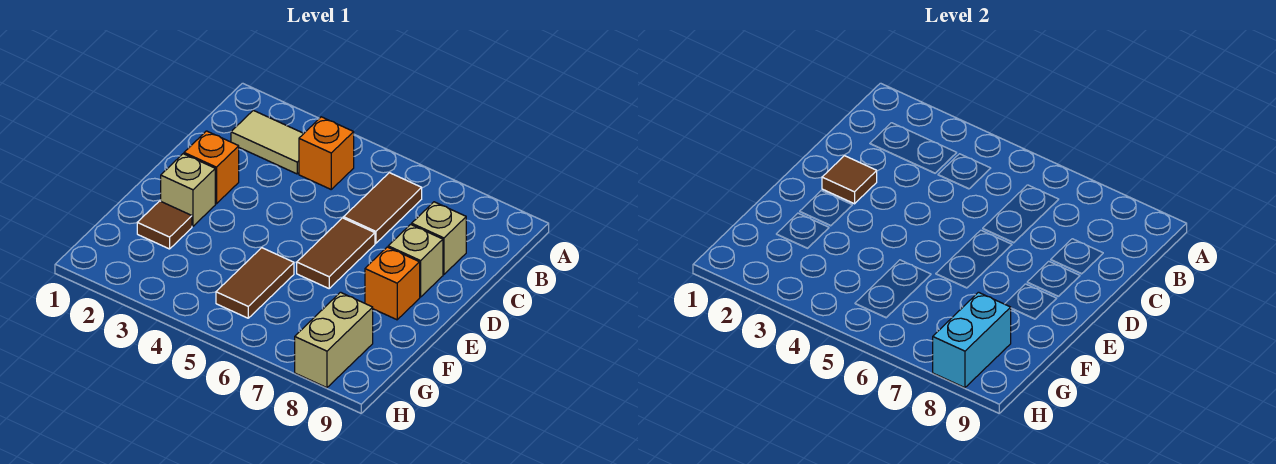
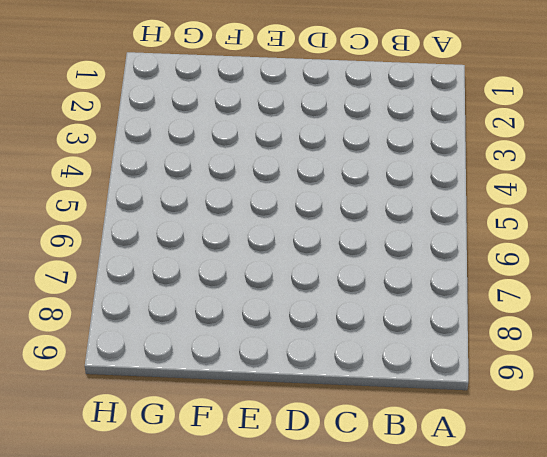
none -> tan tile B2:B3 level 1
none -> orange brick B4 level 1
none -> brown tile B6:C6 level 1

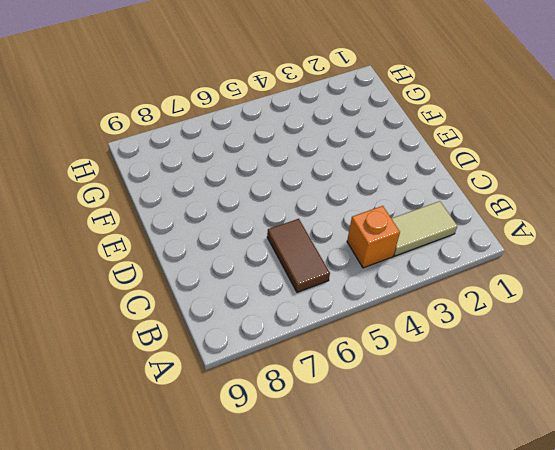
none -> tan brick C8 level 1
none -> orange brick D2 level 1
none -> brown tile D6:E6 level 1

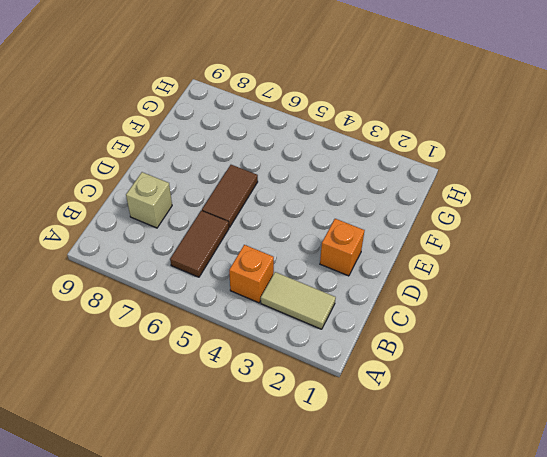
none -> tan brick D8 level 1
none -> tan brick E2 level 1
none -> orange brick E8 level 1

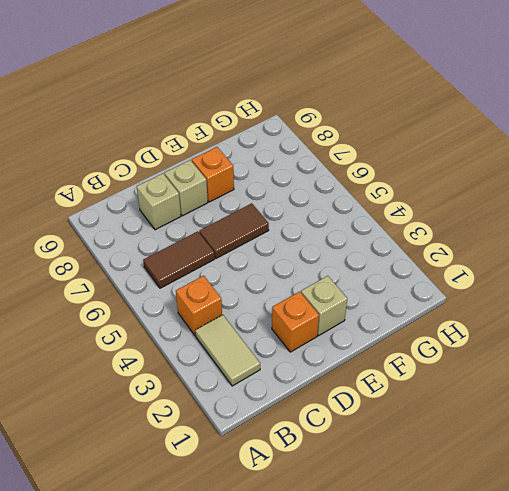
none -> brown tile F2 level 1
none -> brown tile F5:G5 level 1
none -> tan brick G8:H8 level 1

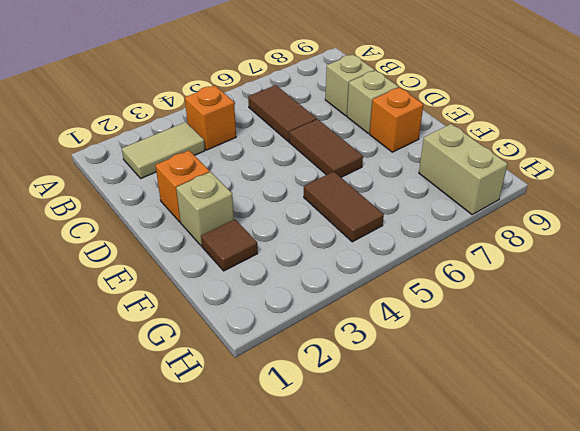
none -> brown tile D2 level 2
none -> cyan brick G8:H8 level 2

